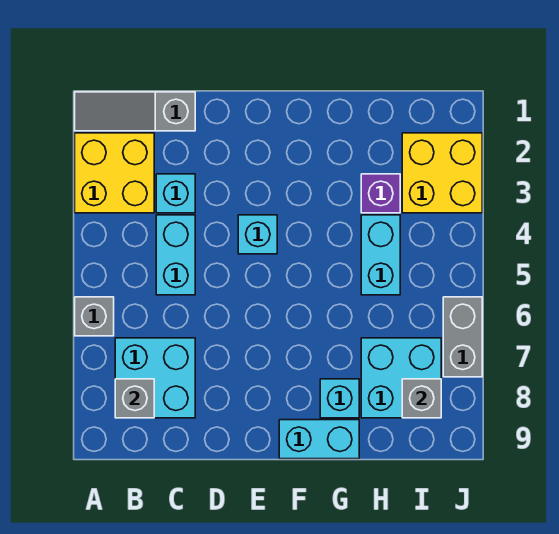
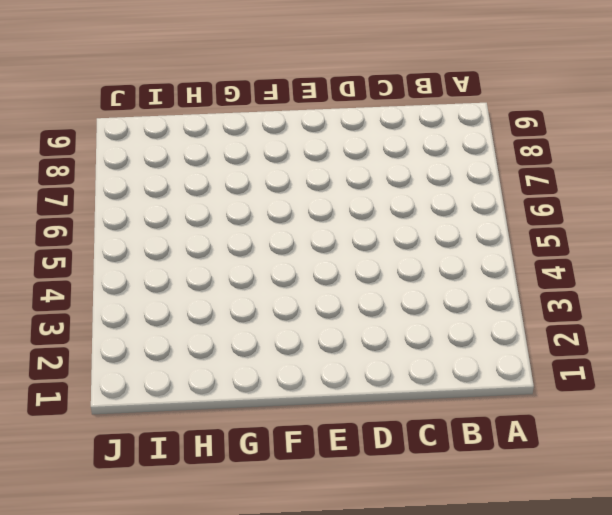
none -> grey slope A1:C1 level 1 top C
none -> yellow brick A2:B3 level 1
none -> grey brick A6 level 1

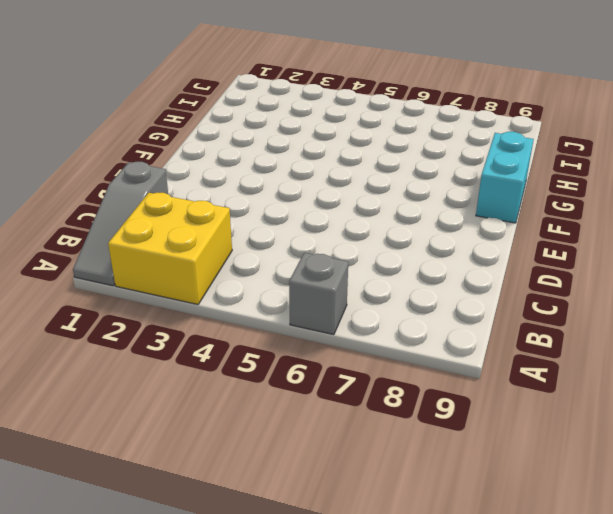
none -> cyan brick B7:C8 level 1
none -> cyan brick C3 level 1
none -> cyan brick C4:C5 level 1

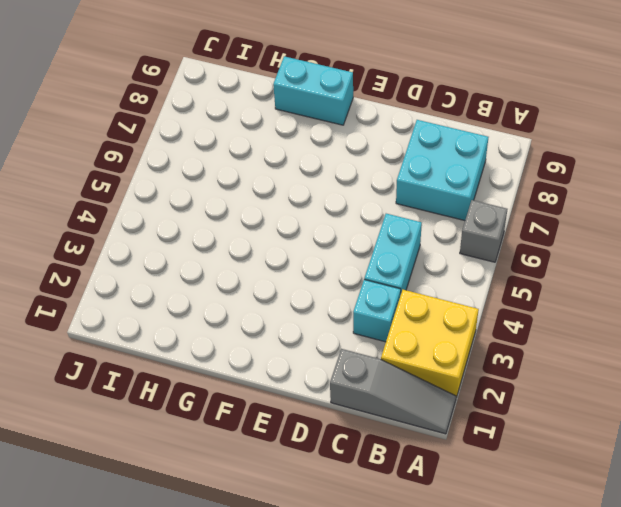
none -> cyan brick E4 level 1
none -> cyan brick G8 level 1
none -> purple brick H3 level 1

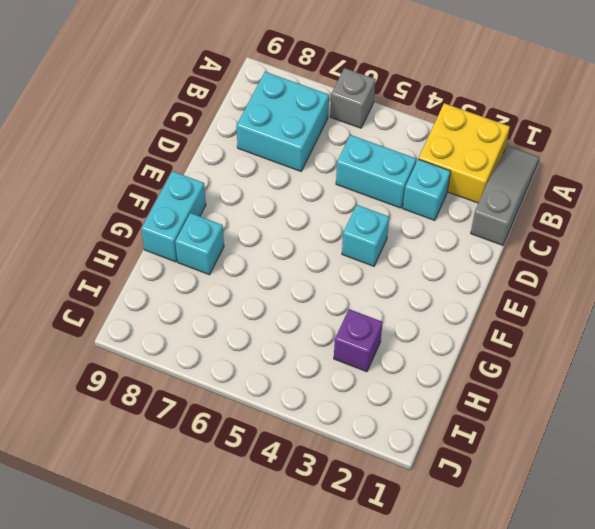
none -> cyan brick H4:H5 level 1
none -> cyan brick H7:I8 level 1
none -> yellow brick I2:J3 level 1

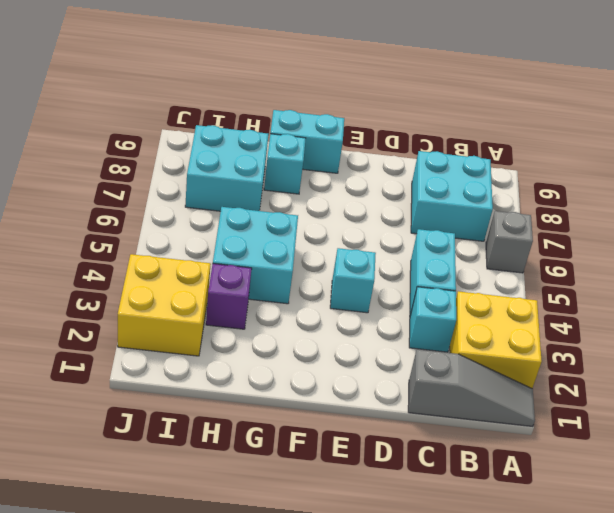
cyan brick G4:H5 level 1 -> cyan brick H4:H5 level 1
none -> grey brick J6:J7 level 1
none -> grey brick B8 level 2
none -> grey brick I8 level 2

